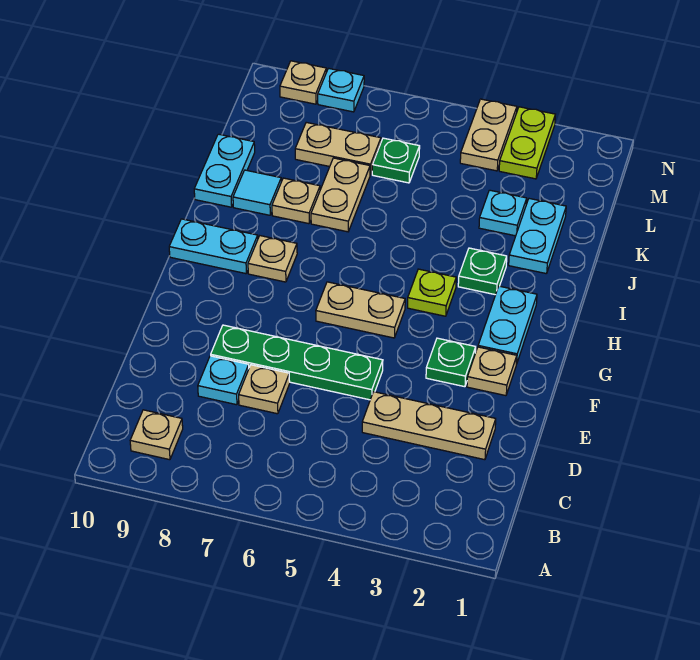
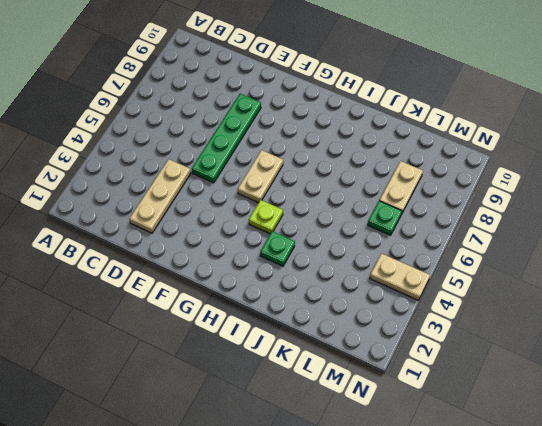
none -> tan plate B9 level 1
none -> tan plate D7 level 1
none -> cyan plate D8 level 1

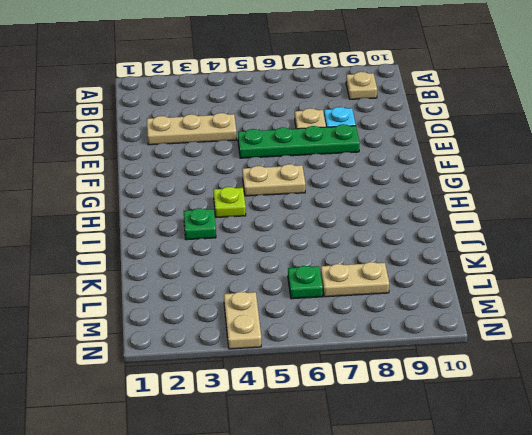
none -> tan plate F2 level 1
none -> green plate F3 level 1
none -> cyan plate G2:H2 level 1

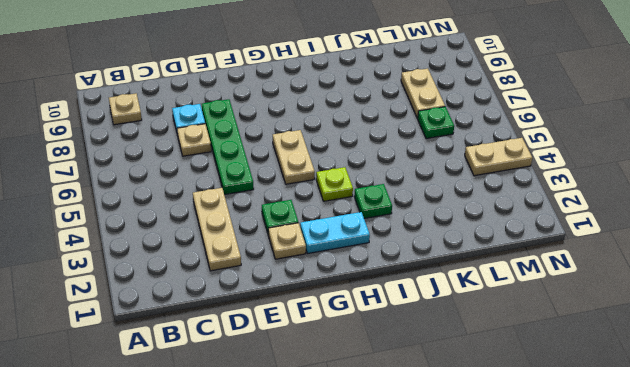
none -> tan plate H8 level 1
none -> cyan plate H9:H10 level 1
none -> cyan plate J2:K2 level 1

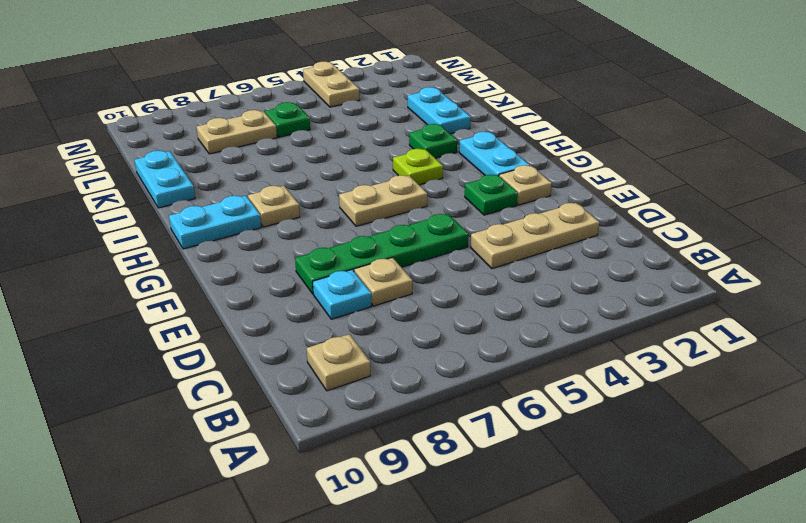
none -> tan plate J7:K7 level 1
none -> tan plate J8 level 1
none -> cyan tile J9 level 1

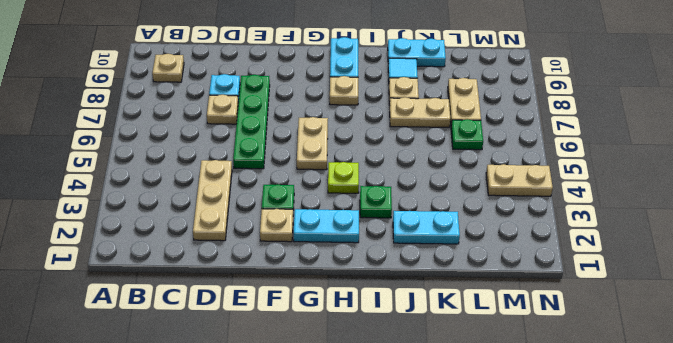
none -> cyan plate K3 level 1
none -> lime plate M3:N3 level 1
none -> cyan plate N8 level 1

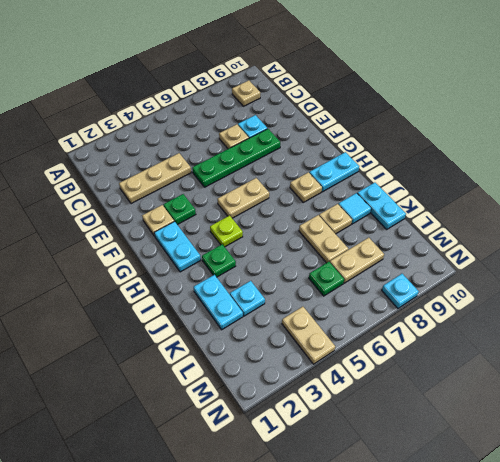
none -> lime plate M3:N3 level 1
none -> tan plate N9 level 1

